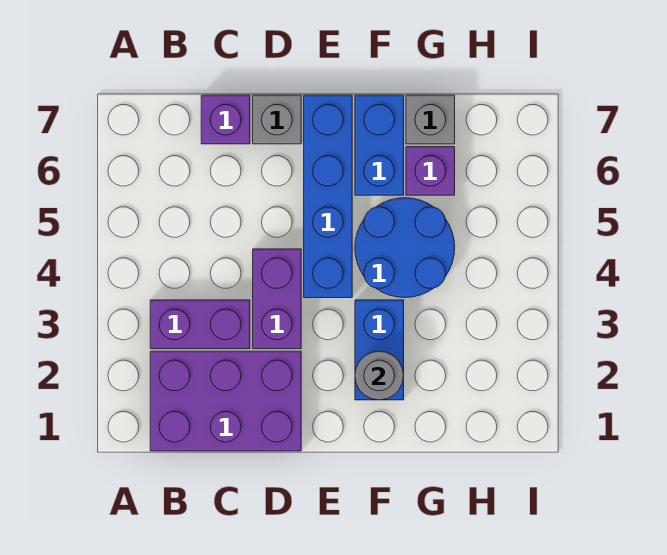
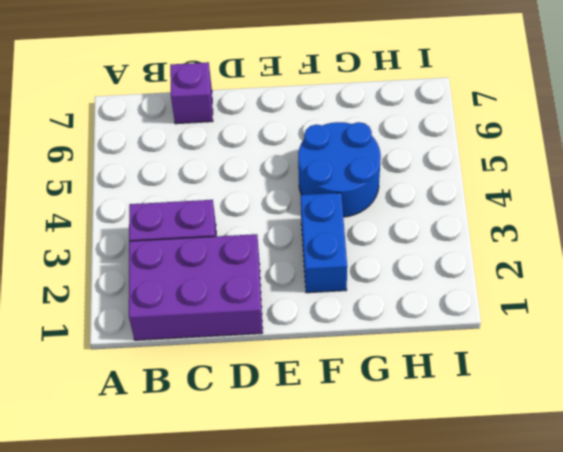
none -> purple brick D3:D4 level 1
none -> grey brick D7 level 1
none -> blue brick E4:E7 level 1

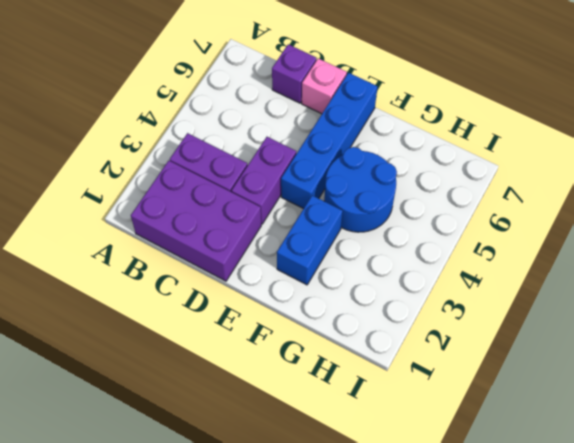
pink brick D7 level 1 -> grey brick D7 level 1
none -> blue brick F6:F7 level 1
none -> purple brick G6 level 1
none -> grey brick G7 level 1

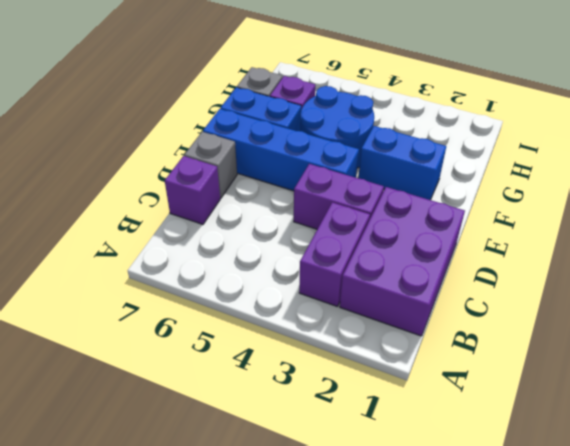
none -> grey round brick F2 level 2

